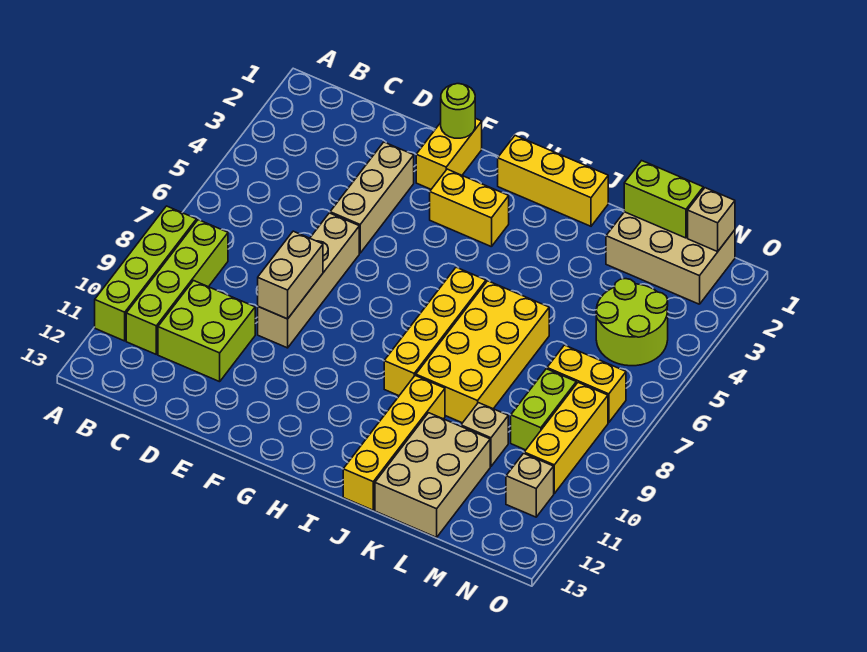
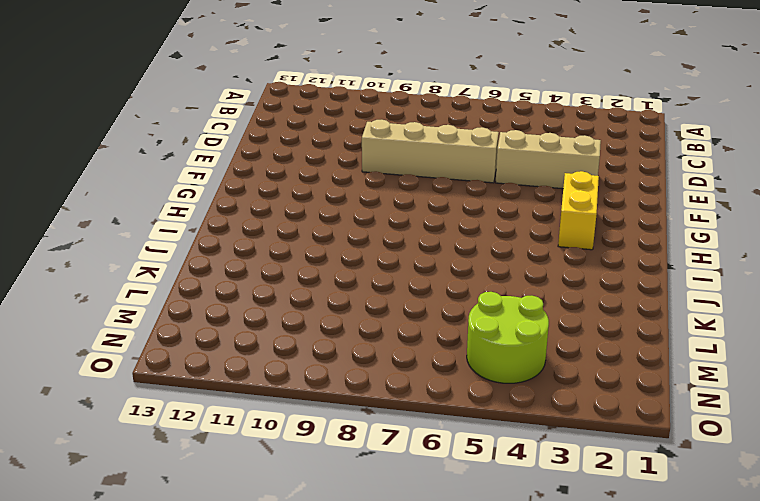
none -> lime brick A8:A11 level 1
none -> lime brick B8:B11 level 1
none -> lime brick C10:D11 level 1

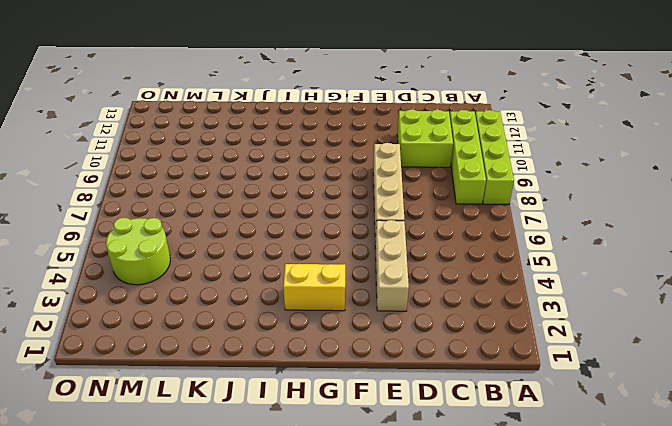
none -> yellow brick F1:F2 level 1
none -> yellow brick H1:J1 level 1
none -> yellow brick I6:I9 level 1

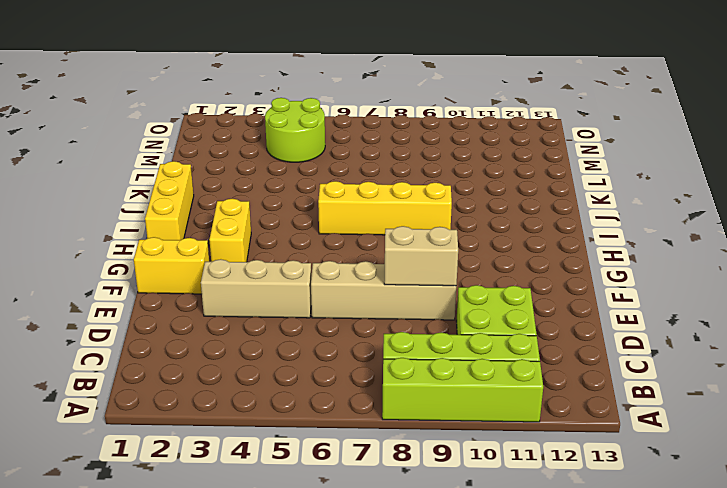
none -> yellow brick J6:K9 level 1
none -> yellow brick J10:J13 level 1
none -> tan brick K11:L13 level 1

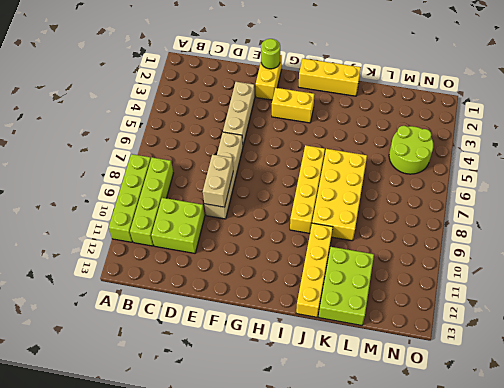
lime brick K11:L13 level 1 -> tan brick K11:L13 level 1
none -> tan brick L1:N2 level 1
none -> tan brick L10 level 1
none -> yellow brick M7:N7 level 1

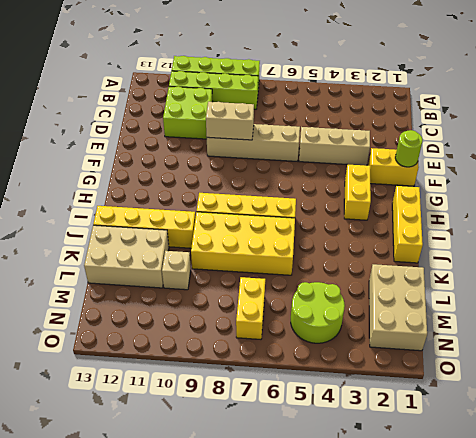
none -> lime brick M8:M9 level 1
none -> yellow brick N8:N10 level 1
none -> tan brick N11 level 1

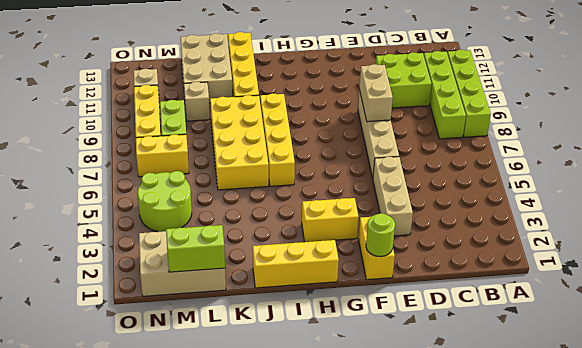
none -> tan brick N1 level 2

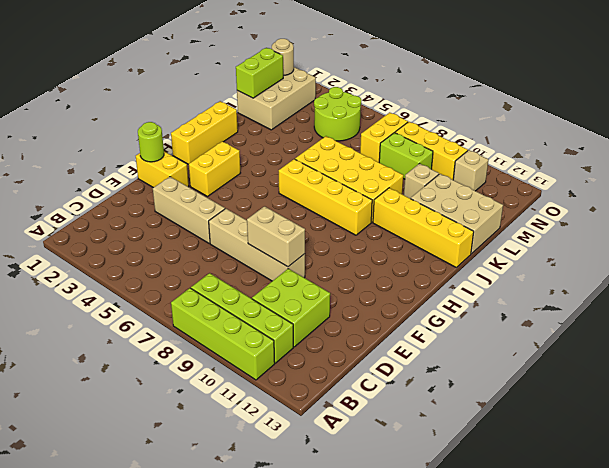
tan round brick N1 level 2 -> tan brick N1 level 2

